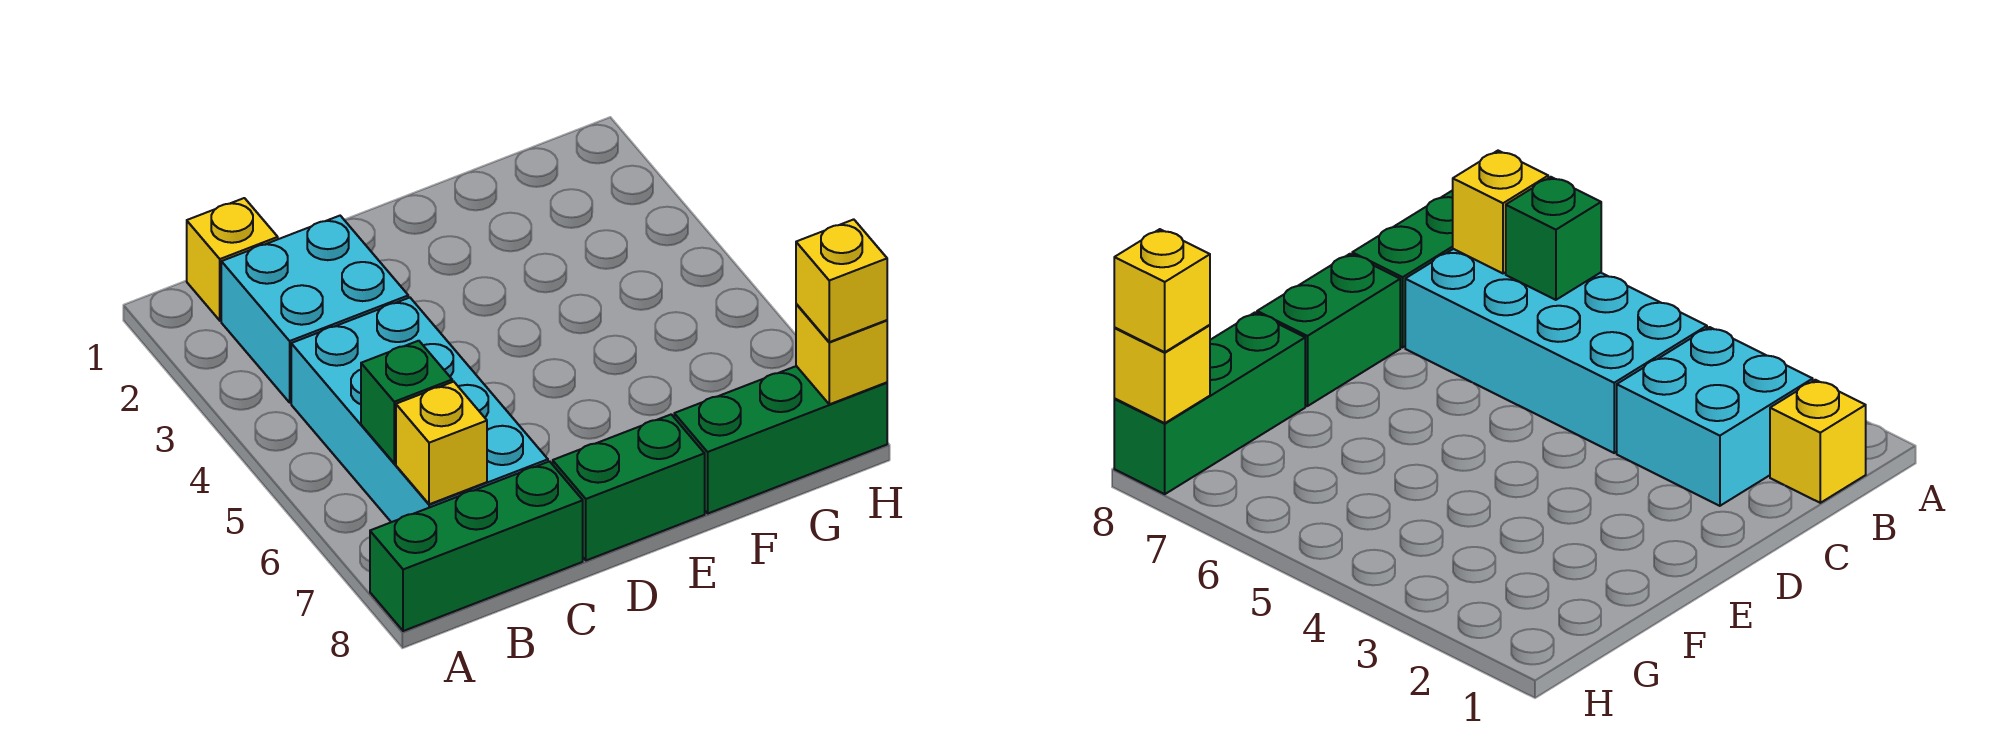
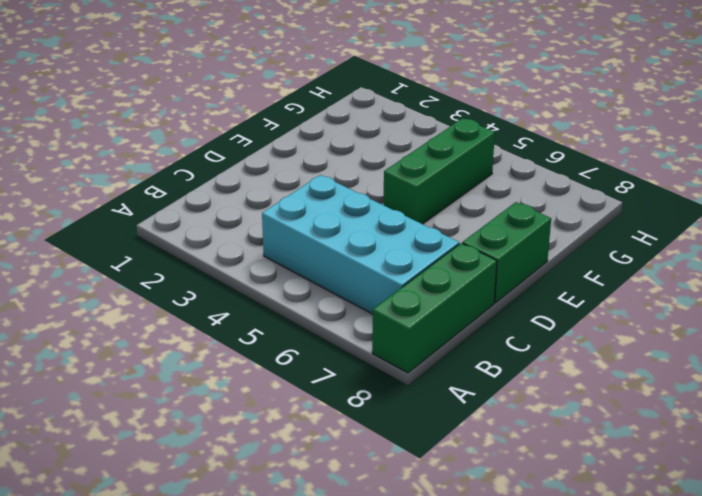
green brick E5:G5 level 1 -> green brick F8:H8 level 1
none -> yellow brick B1 level 1
none -> cyan brick B2:C3 level 1

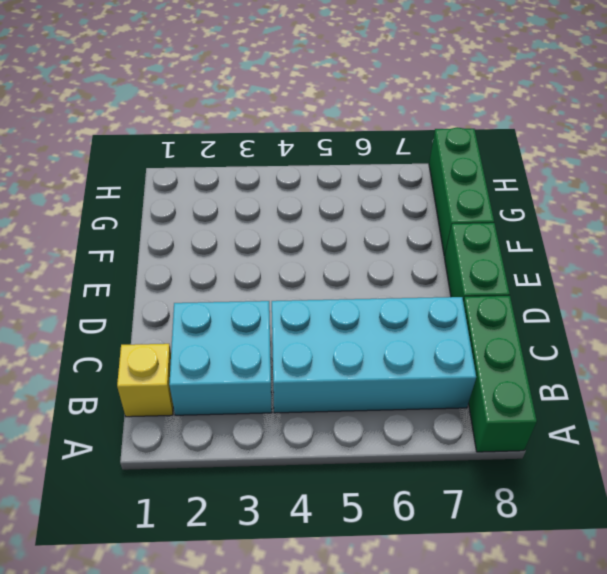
none -> green brick B6 level 2
none -> yellow brick B7 level 2

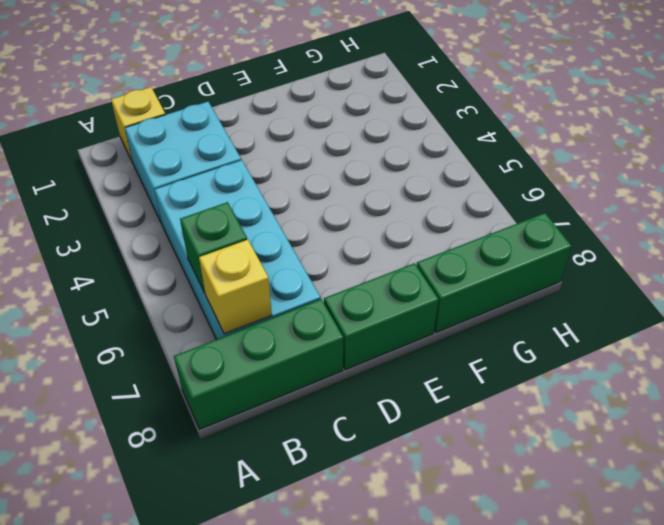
none -> yellow brick H8 level 2
none -> yellow brick H8 level 3

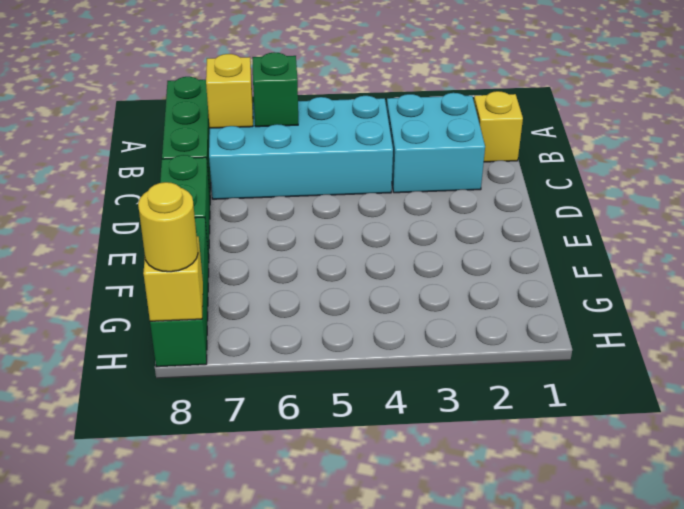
yellow round brick H8 level 3 -> yellow brick H8 level 3

